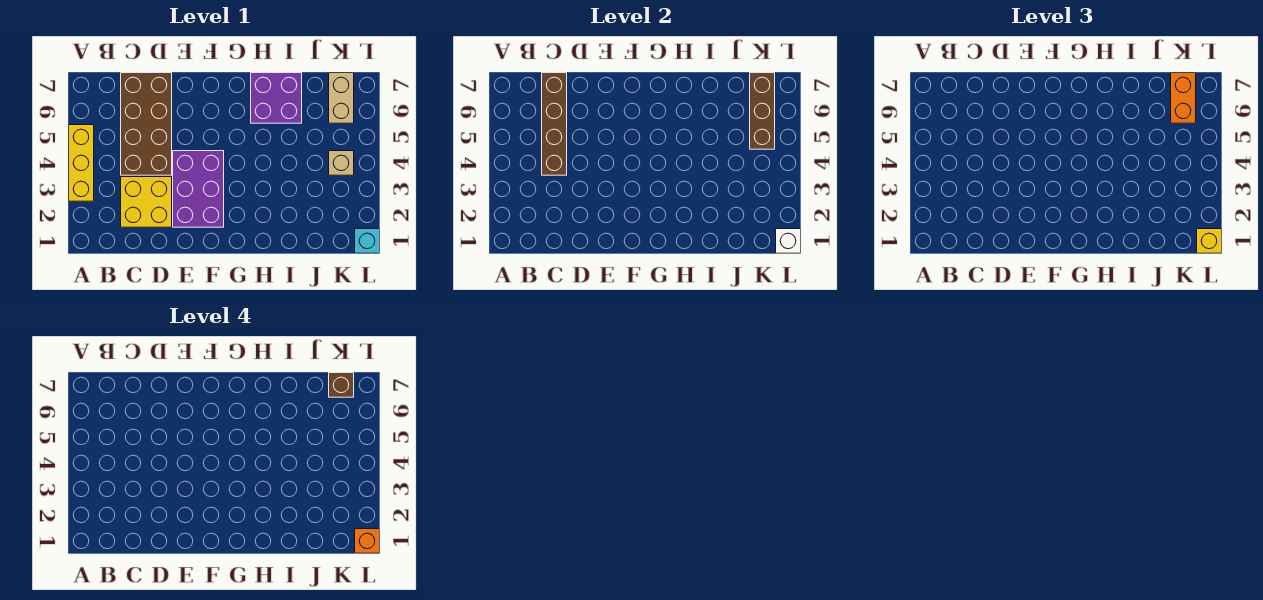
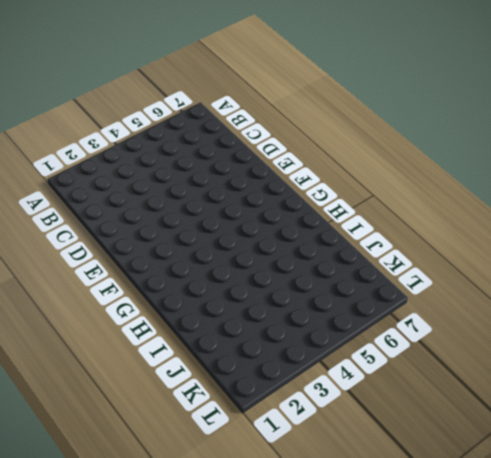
none -> yellow brick A3:A5 level 1
none -> yellow brick C2:D3 level 1
none -> brown brick C4:D7 level 1

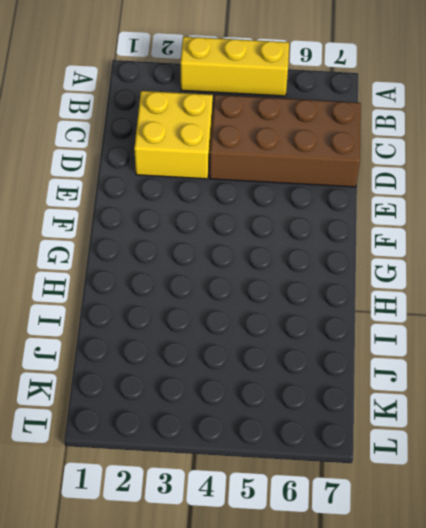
none -> purple brick E2:F4 level 1
none -> purple brick H6:I7 level 1
none -> tan brick K4 level 1

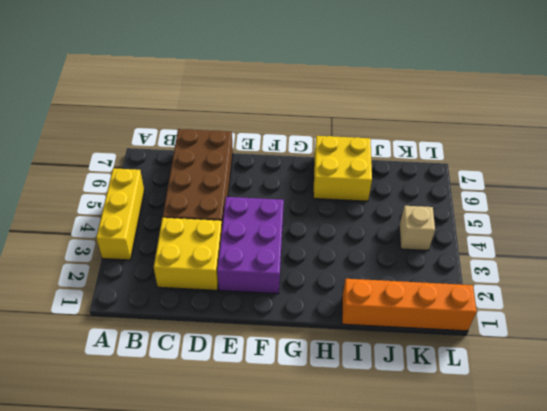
yellow brick H6:I7 level 1 -> purple brick H6:I7 level 1
orange brick I1:L1 level 1 -> cyan brick L1 level 1
none -> tan brick K6:K7 level 1
none -> brown brick C4:C7 level 2
none -> brown brick K5:K7 level 2

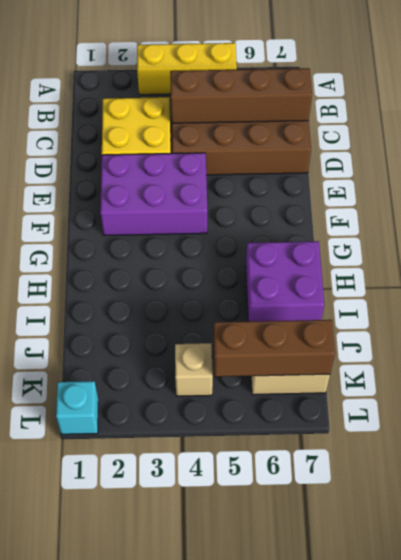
none -> white brick L1 level 2
none -> orange brick K6:K7 level 3
none -> yellow brick L1 level 3

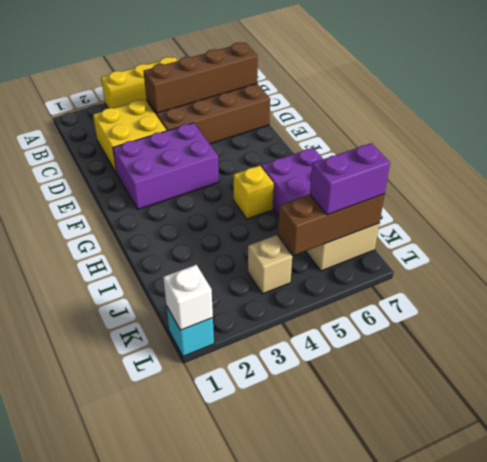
yellow brick H5 level 1 -> yellow brick L1 level 3
purple brick K6:K7 level 3 -> orange brick K6:K7 level 3
none -> brown brick K7 level 4
none -> orange brick L1 level 4

